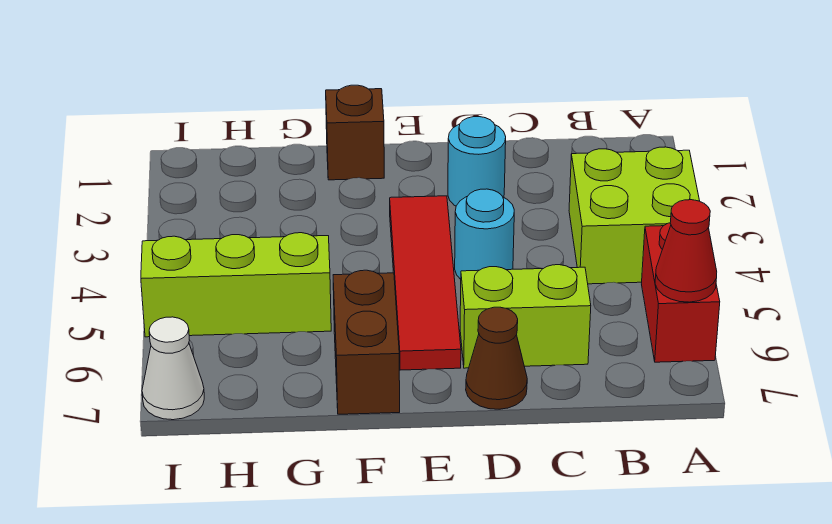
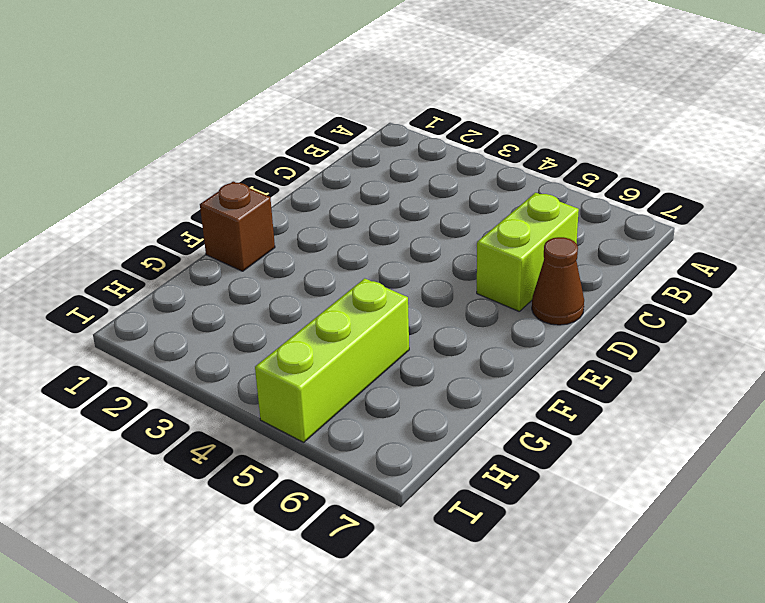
none -> lime brick A3:B4 level 1
none -> red brick A5:A6 level 1
none -> cyan round brick D2 level 1

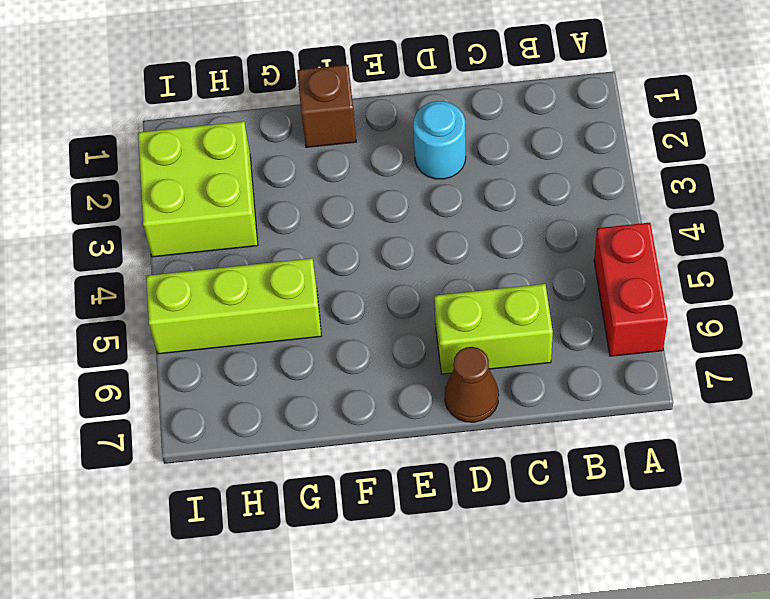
lime brick H2:I3 level 1 -> lime brick A3:B4 level 1
none -> cyan round brick D4 level 1
none -> red tile E3:E6 level 1
none -> brown brick F6:F7 level 1

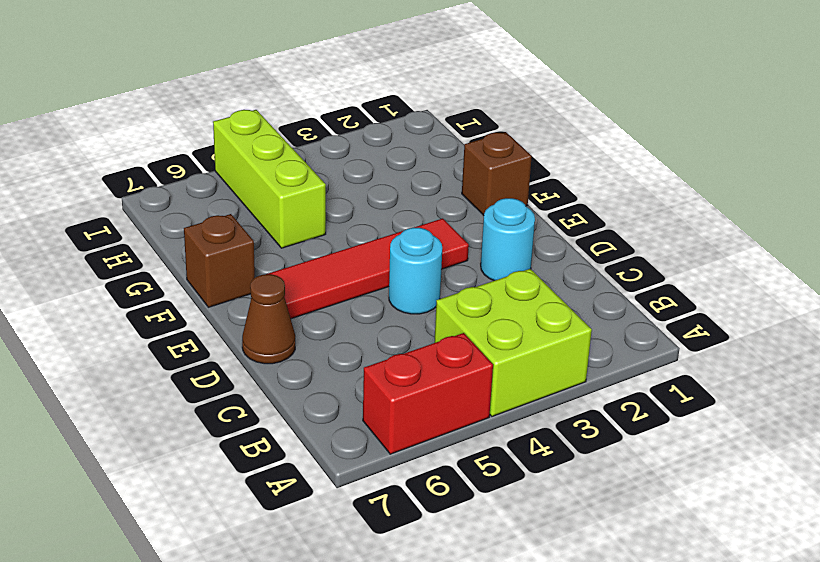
brown brick F7 level 1 -> brown brick F6:F7 level 1
none -> lime brick C6:D6 level 1
none -> white cone I7 level 1
none -> red cone A6 level 2

